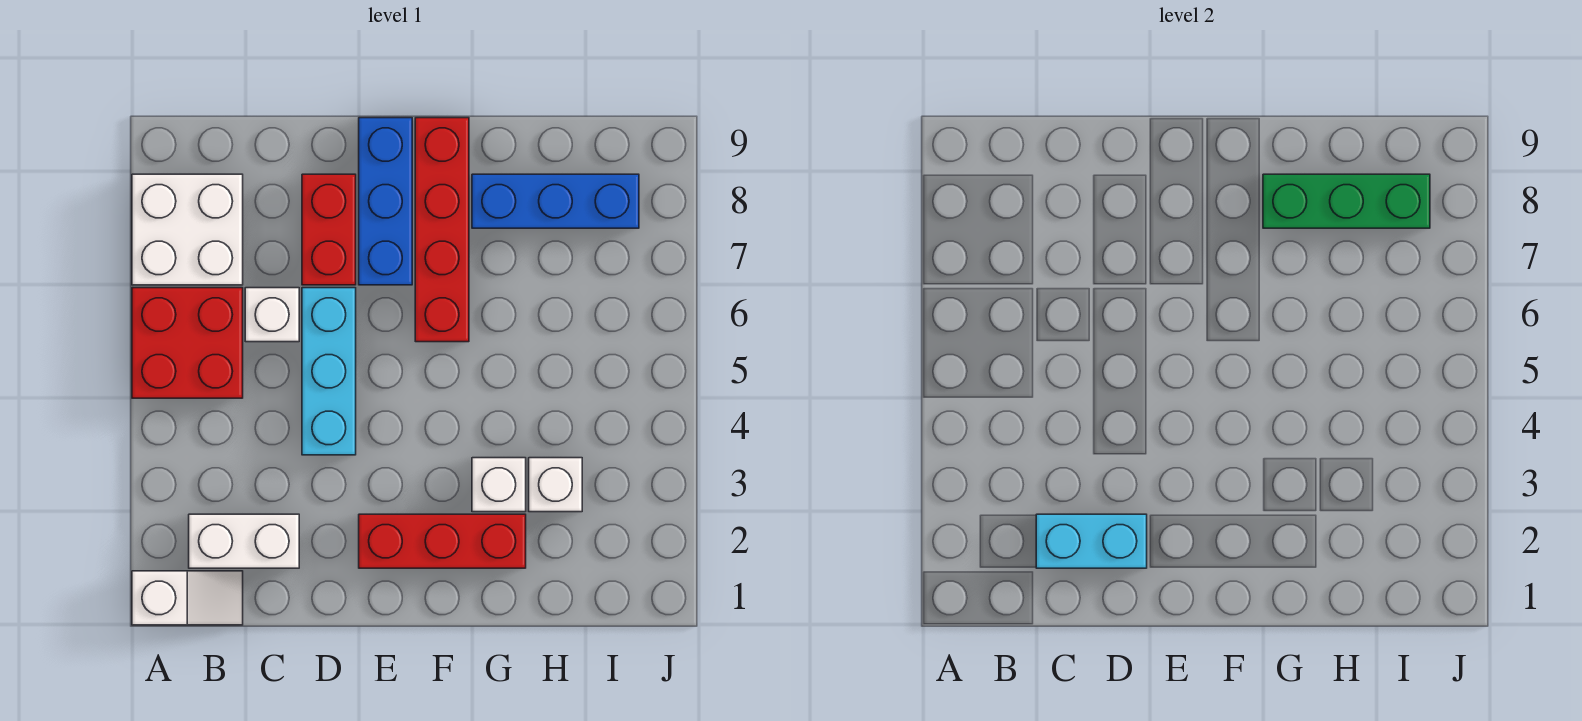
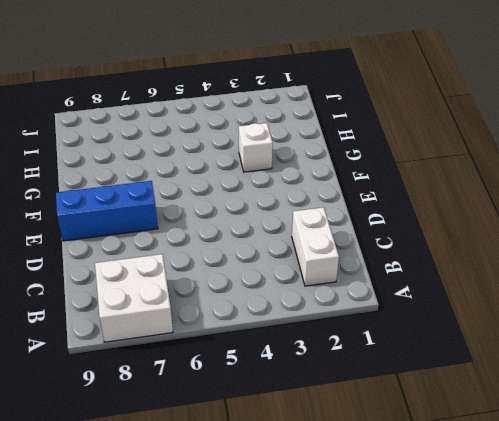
none -> white slope A1:B1 level 1 top A
none -> red brick A5:B6 level 1
none -> white brick C6 level 1

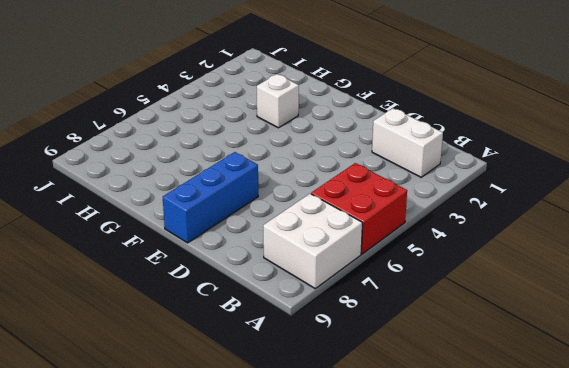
none -> white slope A1:B1 level 1 top A
none -> white brick C6 level 1
none -> cyan brick D4:D6 level 1

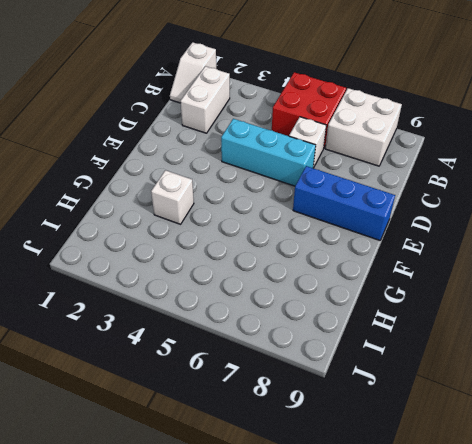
none -> red brick D7:D8 level 1
none -> red brick E2:G2 level 1
none -> red brick F6:F9 level 1

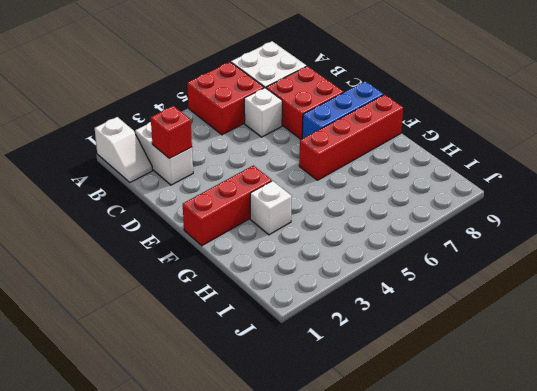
red brick C2 level 2 -> cyan brick C2:D2 level 2
red brick C7:D8 level 1 -> red brick D7:D8 level 1
red brick F1:F3 level 1 -> red brick E2:G2 level 1
none -> cyan brick D4:D6 level 1
none -> blue brick G8:I8 level 1
none -> white brick H3 level 1

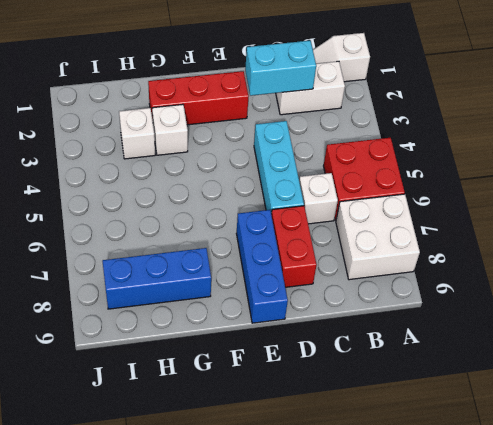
none -> red brick F6:F9 level 1
none -> green brick G8:I8 level 2

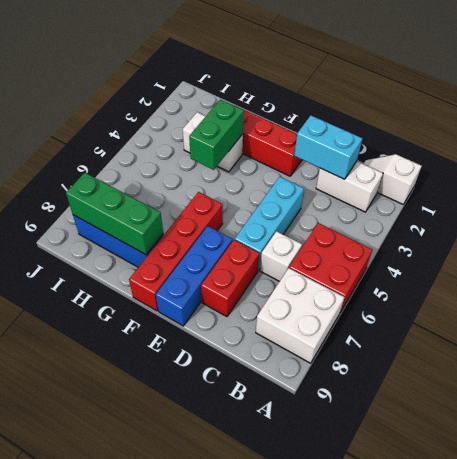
green brick G3:G4 level 2 -> none

